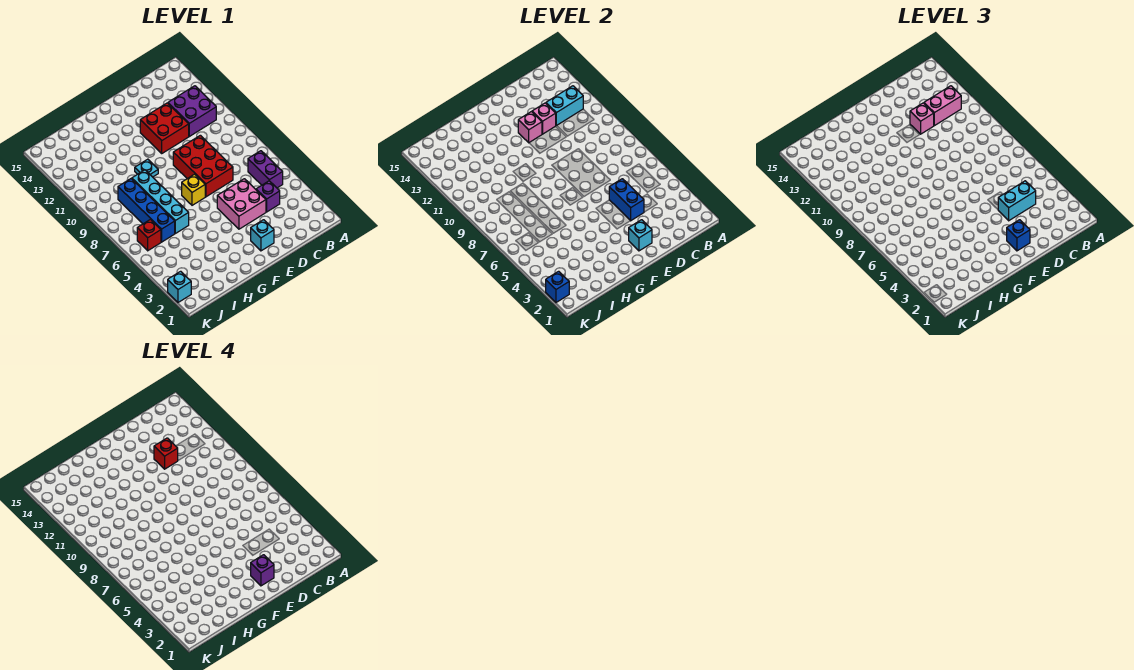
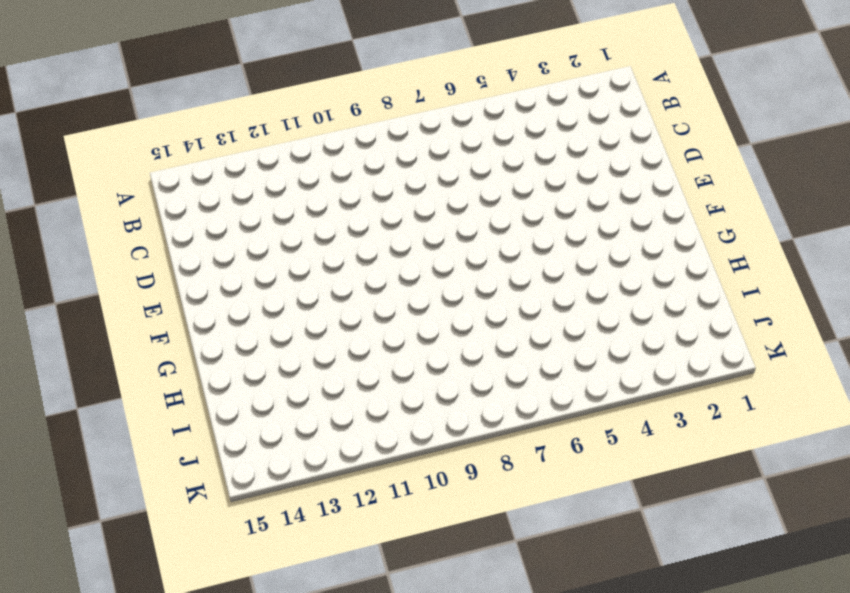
none -> purple brick B5:B6 level 1
none -> purple brick B11:C12 level 1
none -> purple brick C4 level 1

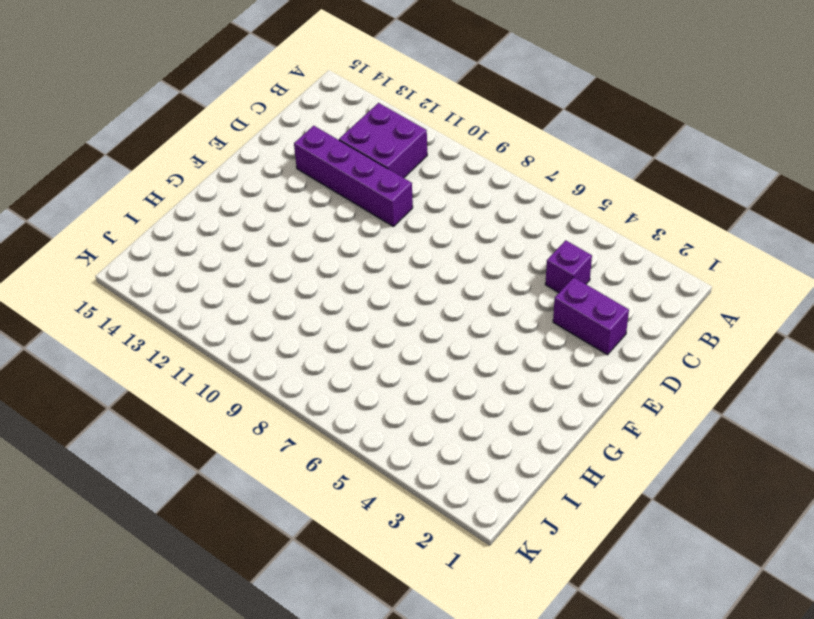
purple brick D2:D3 level 1 -> purple brick B5:B6 level 1
purple brick D10:D13 level 1 -> red brick D11:E12 level 1
none -> pink brick D4:E5 level 1
none -> red brick D7:E9 level 1
none -> cyan brick E2 level 1

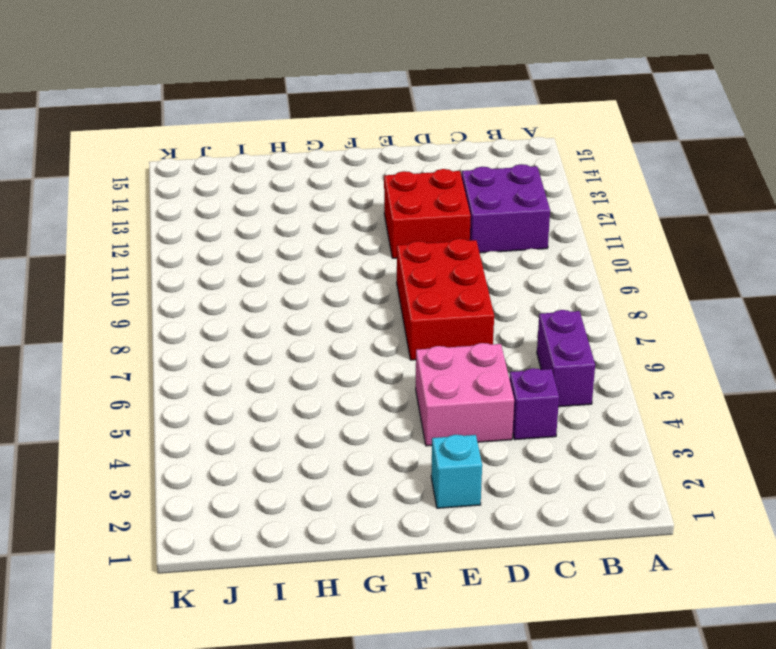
none -> yellow brick F7 level 1
none -> cyan plate G10 level 1
none -> cyan brick H6:H9 level 1

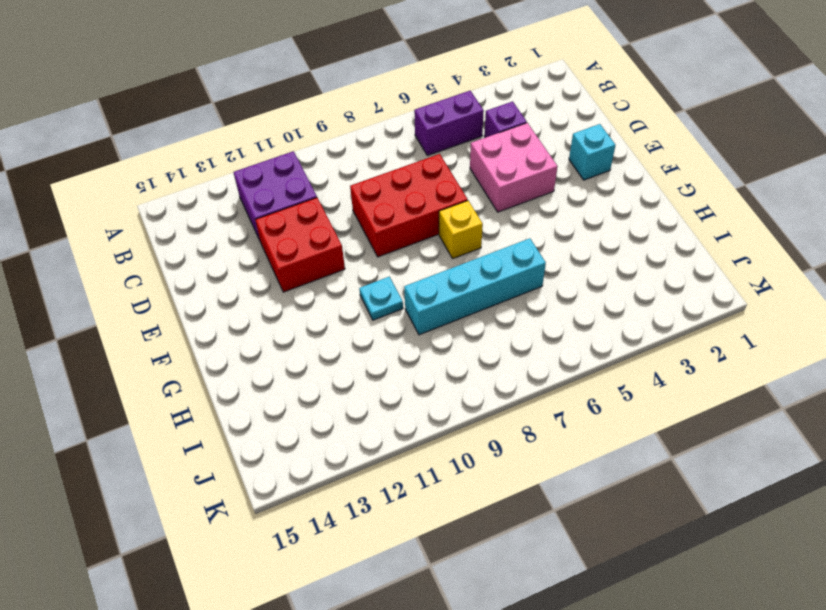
none -> blue brick I6:I9 level 1
none -> red brick J6 level 1
none -> cyan brick K2 level 1

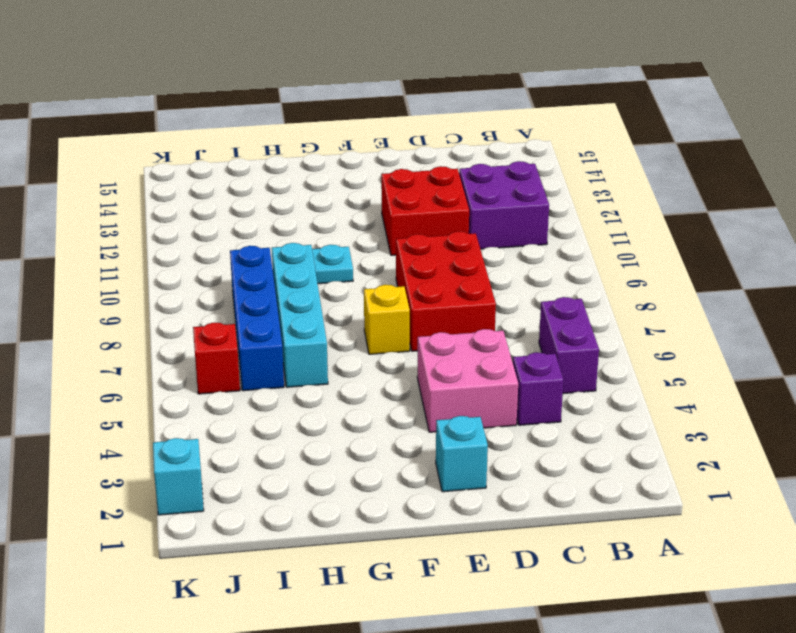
none -> cyan brick B12:C12 level 2
none -> blue brick D4:D5 level 2
none -> pink brick D12 level 2

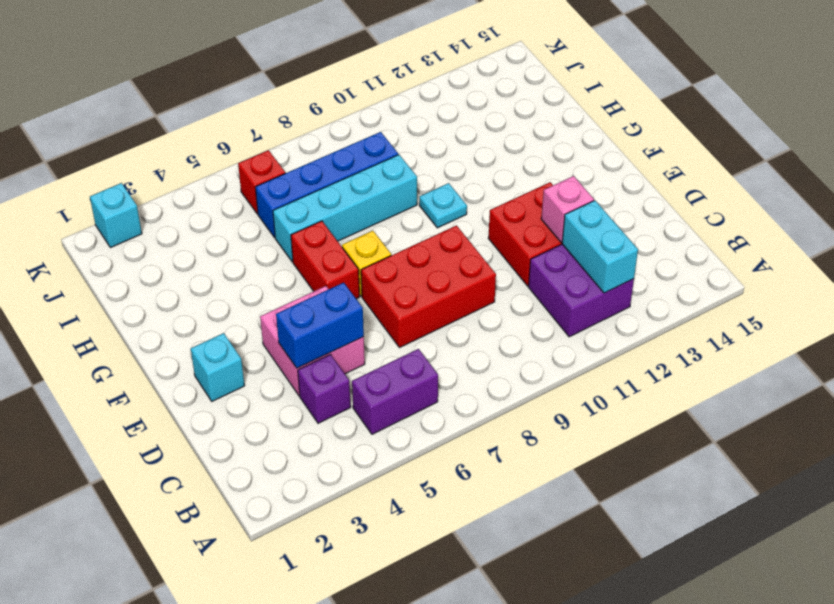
red brick F6:G6 level 1 -> none
none -> cyan brick E2 level 2
none -> pink brick E12 level 2
none -> blue brick K2 level 2

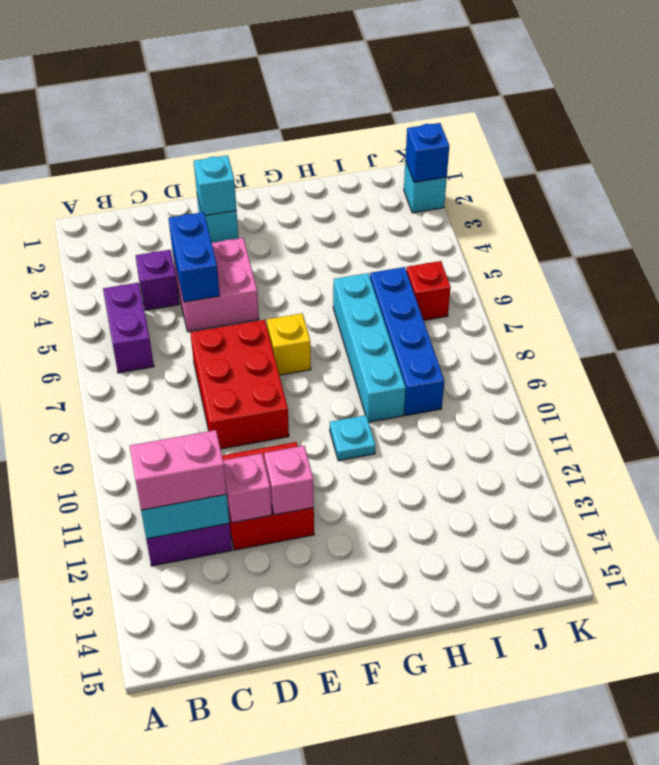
none -> cyan brick C4:D4 level 3
none -> pink brick D12 level 3
none -> blue brick E2 level 3

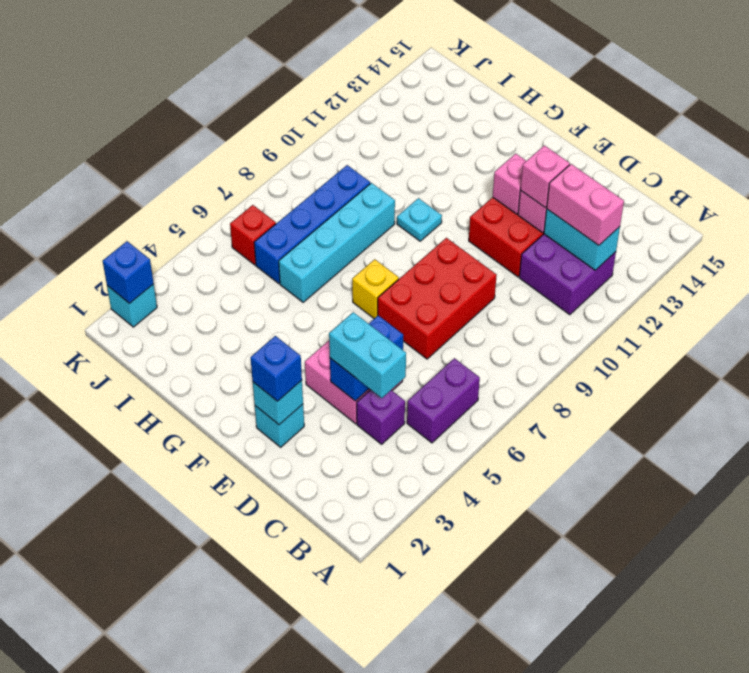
none -> red brick D12 level 4
none -> purple brick E2 level 4

